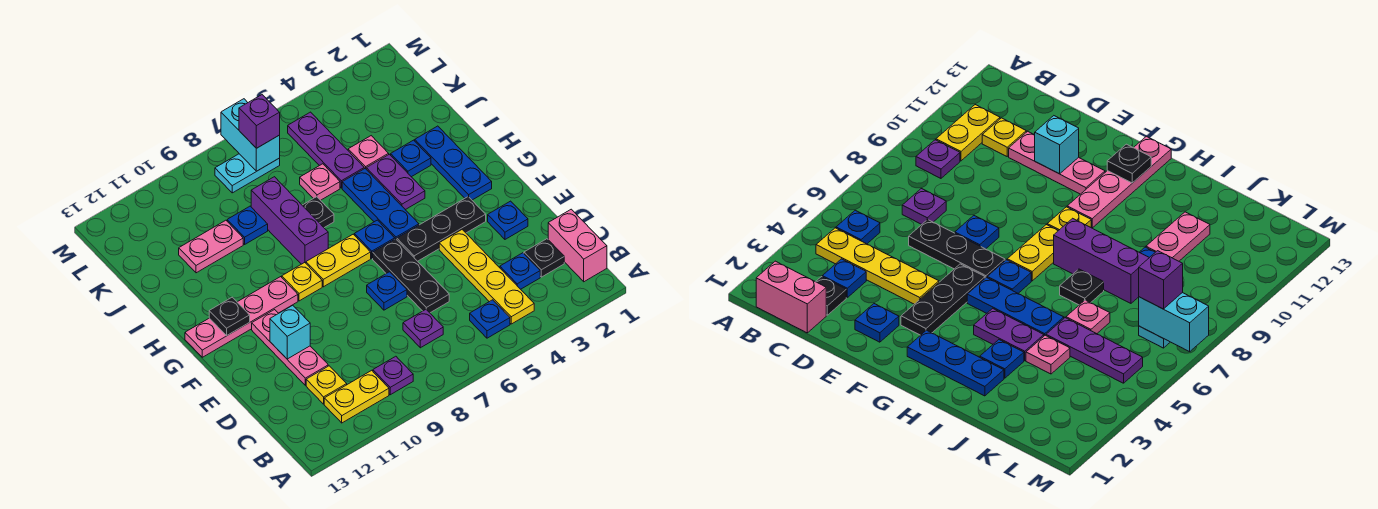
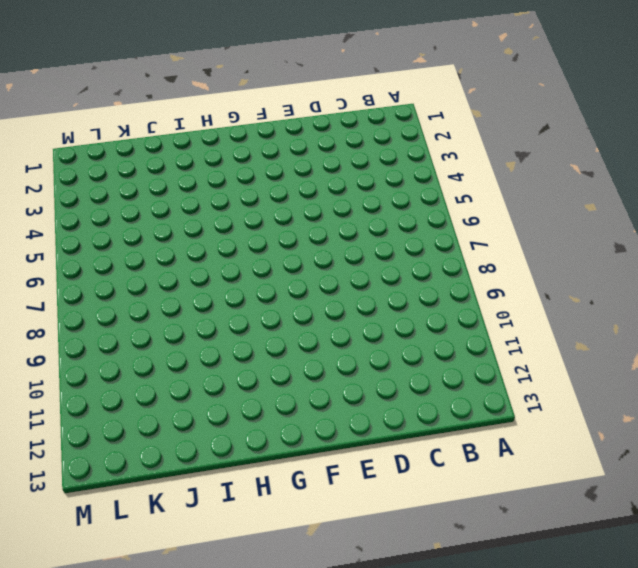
none -> pink brick B1:C1 level 1
none -> yellow plate B4:E4 level 1
none -> blue plate B5 level 1
none -> purple plate B9 level 1

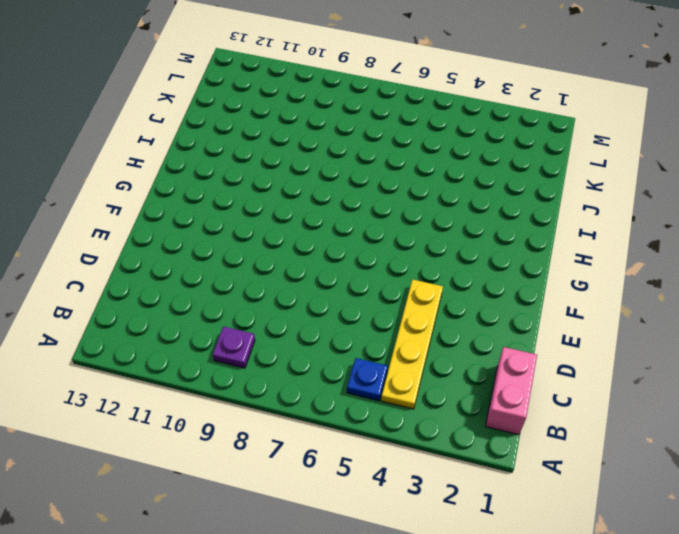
none -> yellow plate B10:B11 level 1
none -> black plate C2 level 1
none -> blue plate C3 level 1
none -> purple plate C7 level 1

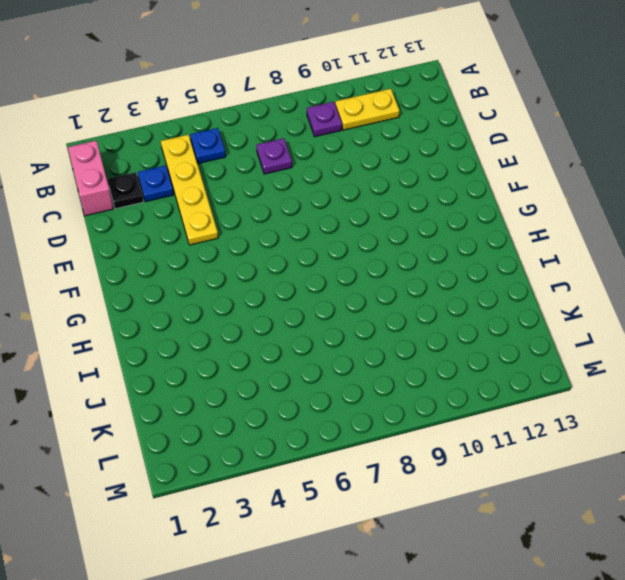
none -> yellow plate C11 level 1
none -> black plate D6:F6 level 1
none -> pink plate D11:F11 level 1
none -> blue plate E2 level 1

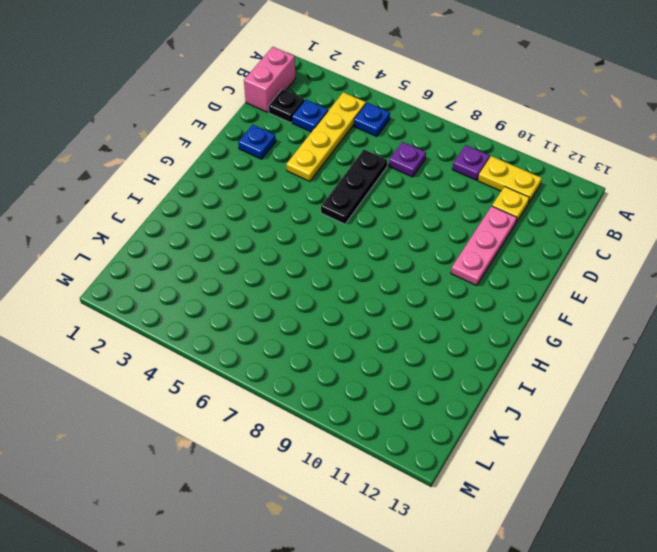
none -> blue plate E7 level 1
none -> black plate F3:F5 level 1
none -> blue plate G2:I2 level 1
none -> blue plate G5:I5 level 1

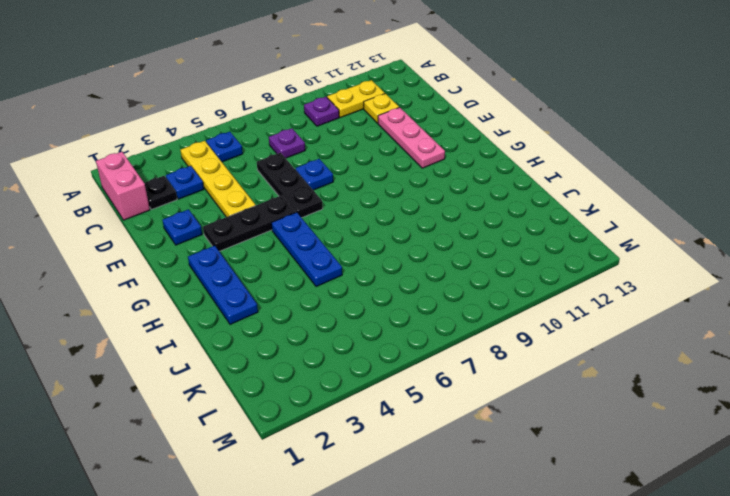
none -> blue plate G6 level 1
none -> yellow plate G7:G8 level 1
none -> yellow plate G9 level 1
none -> pink plate G10:G13 level 1

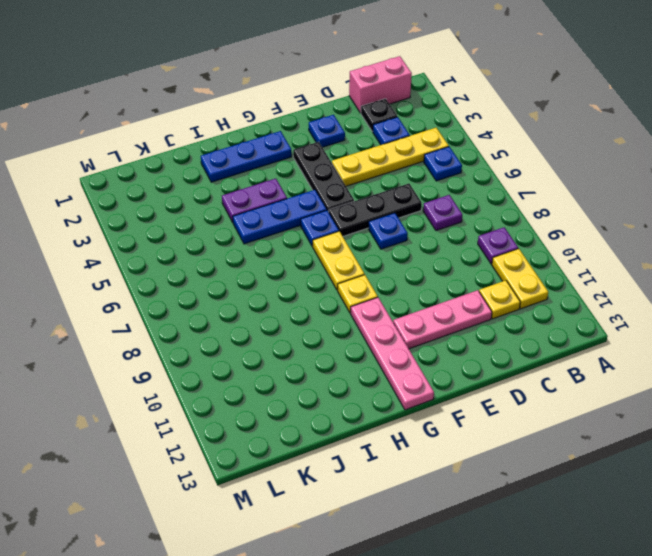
none -> purple brick H8:J8 level 1
none -> blue plate I3 level 1
none -> black plate I7 level 1
none -> pink plate J4 level 1

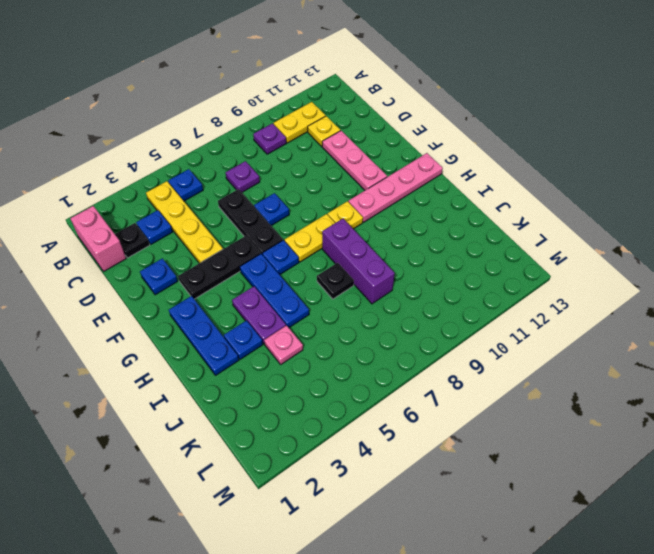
none -> purple plate J5:L5 level 1
none -> pink plate J6 level 1
none -> blue plate J9 level 1
none -> pink plate J10:J11 level 1

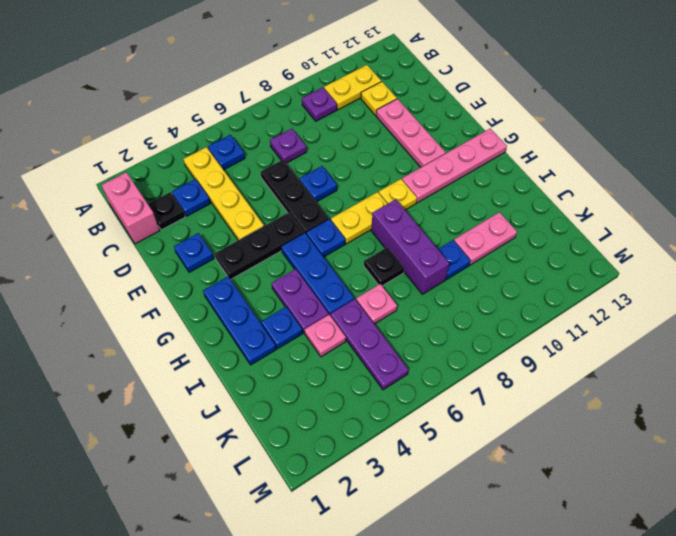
none -> cyan plate L7:L8 level 1
none -> cyan brick E11 level 2
none -> black plate G12 level 2
none -> cyan brick L7:M7 level 2

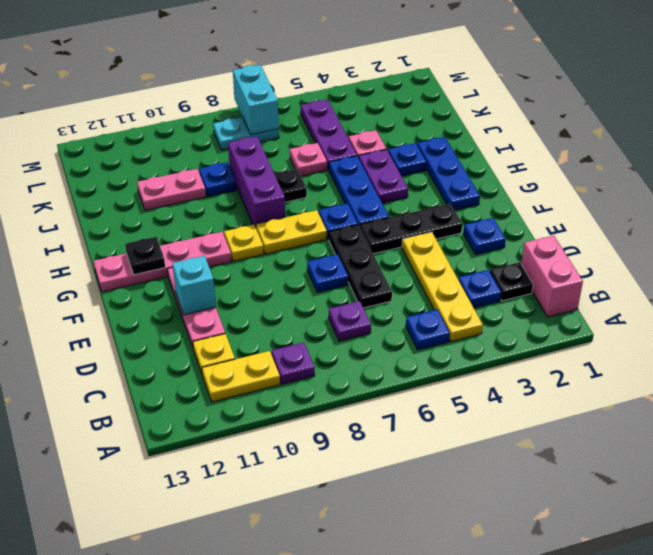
none -> purple brick L7 level 3

